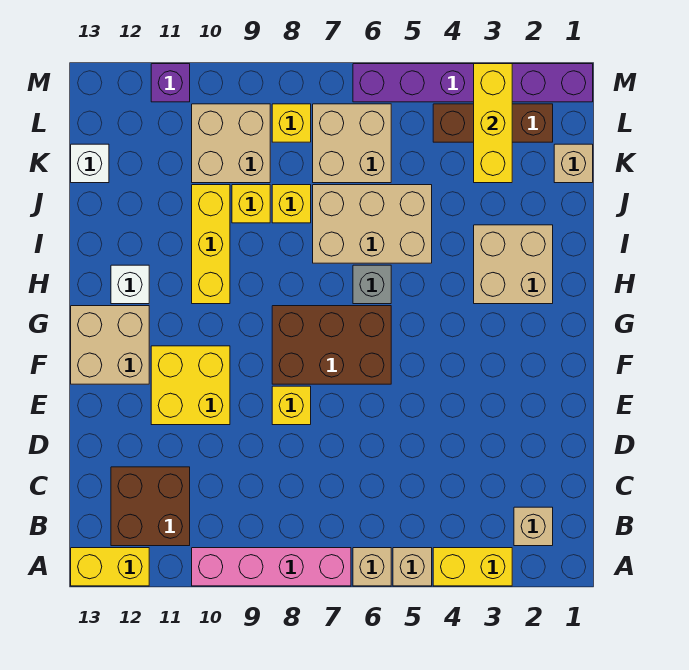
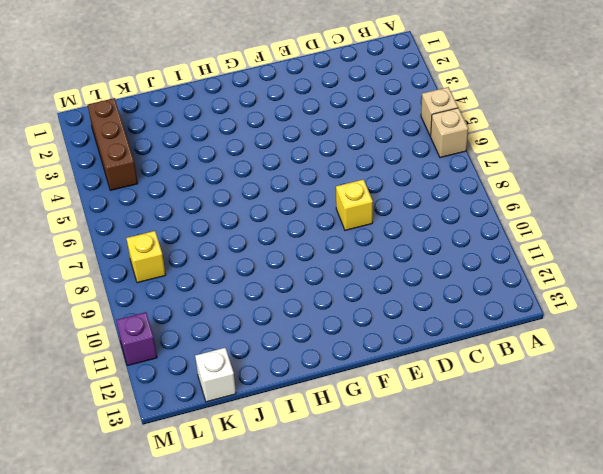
none -> yellow brick A3:A4 level 1
none -> pink brick A7:A10 level 1
none -> yellow brick A12:A13 level 1

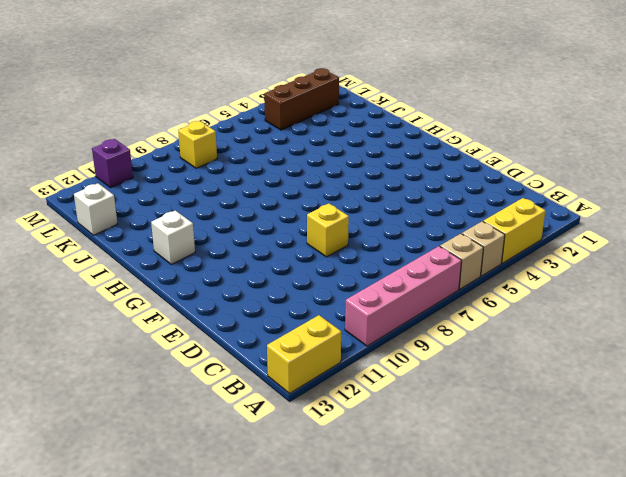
none -> tan brick B2 level 1
none -> brown brick B11:C12 level 1
none -> yellow brick E10:F11 level 1

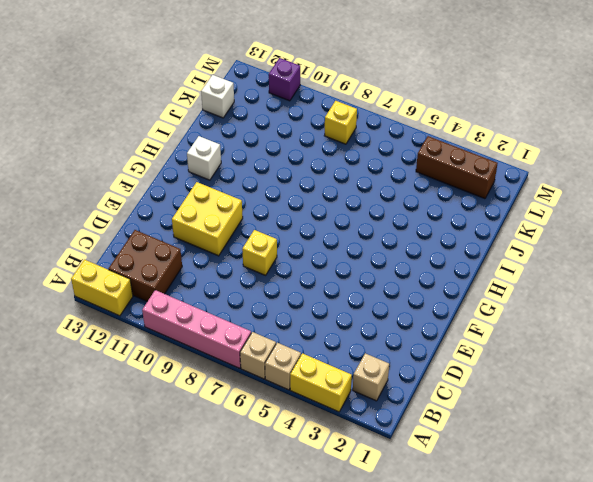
none -> brown brick F6:G8 level 1
none -> tan brick F12:G13 level 1
none -> tan brick H2:I3 level 1

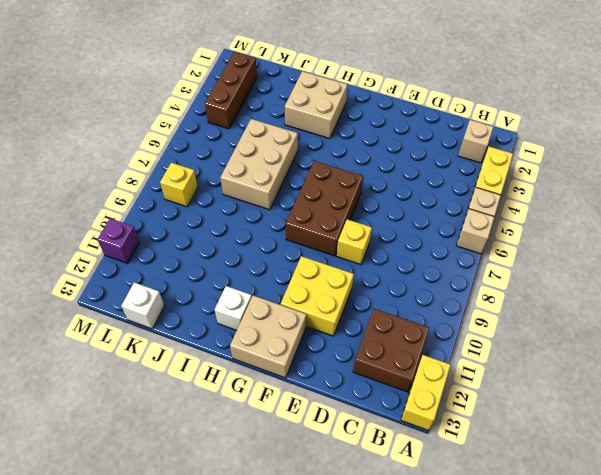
none -> pink brick A7:A10 level 1
none -> grey brick H6 level 1
none -> yellow brick H10:J10 level 1

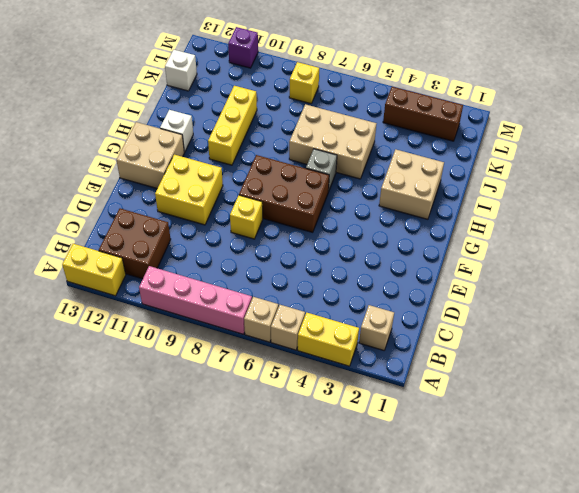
none -> yellow brick J8 level 1
none -> yellow brick J9 level 1
none -> tan brick K1 level 1

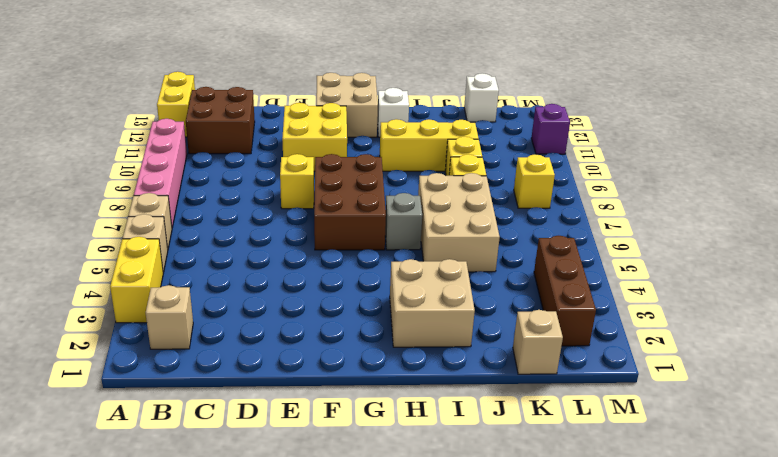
none -> tan brick K6:L7 level 1
none -> tan brick K9:L10 level 1
none -> purple brick M1:M6 level 1

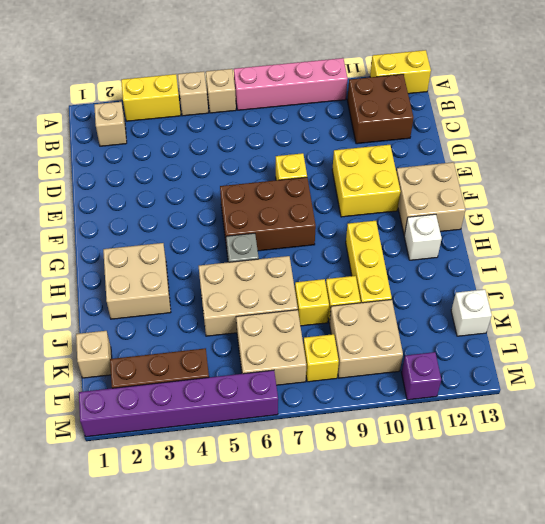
none -> yellow brick K3:M3 level 2

